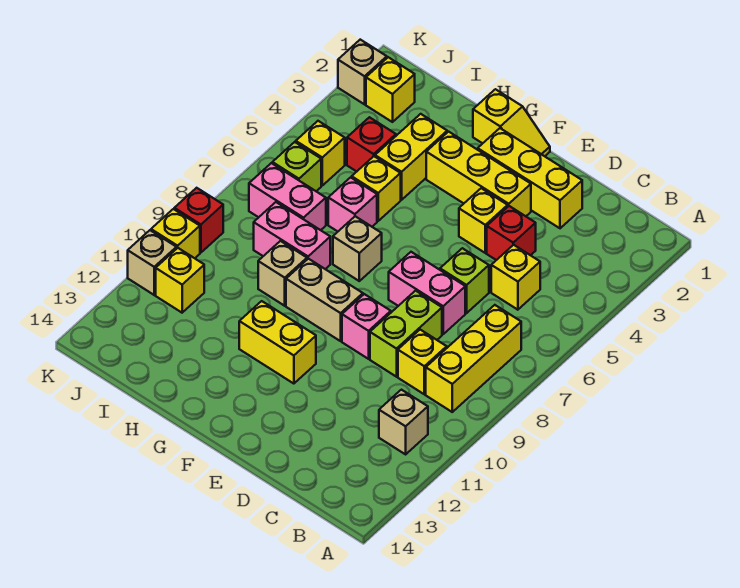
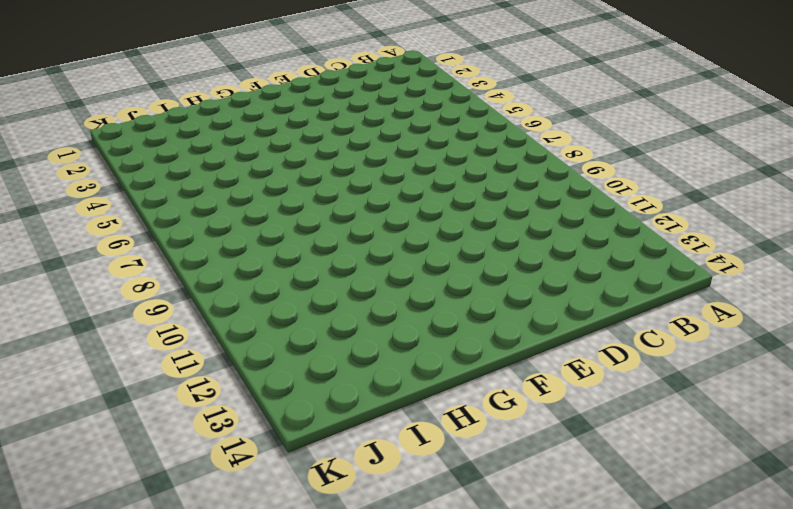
none -> yellow brick B7:B9 level 1
none -> tan brick B11 level 1
none -> yellow brick C5 level 1
none -> yellow brick C9 level 1

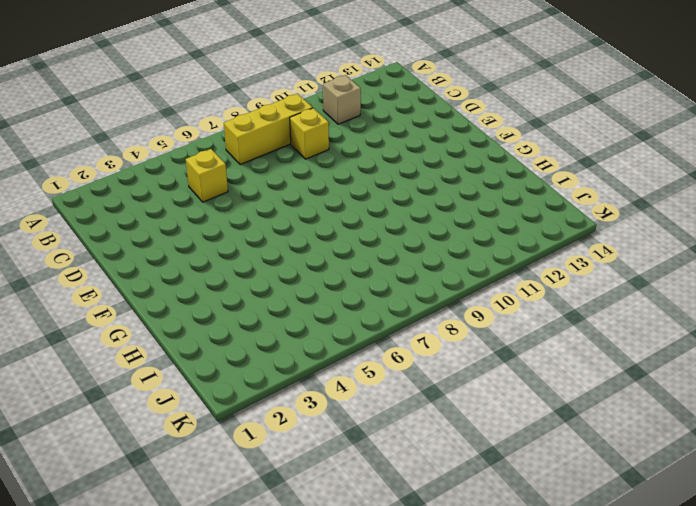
none -> yellow brick D2:F2 level 1
none -> red brick D4 level 1
none -> lime brick D6 level 1
none -> pink brick D7:E7 level 1

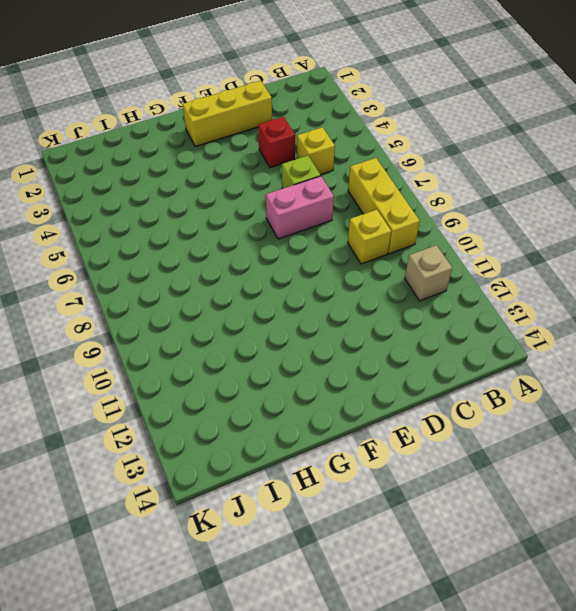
none -> lime brick D8:D9 level 1
none -> yellow brick E3:G3 level 1
none -> yellow brick E4 level 1
none -> pink brick E9 level 1

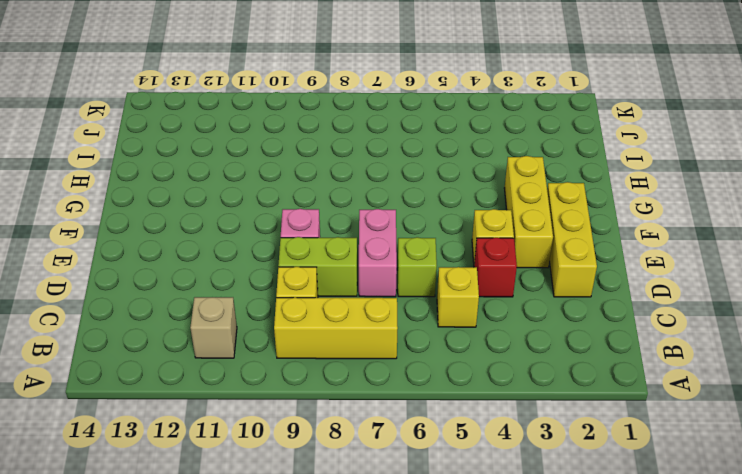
none -> yellow slope F1:G1 level 1 top G
none -> tan brick F9:G9 level 1
none -> yellow brick F11:G11 level 1
none -> tan brick G7 level 1

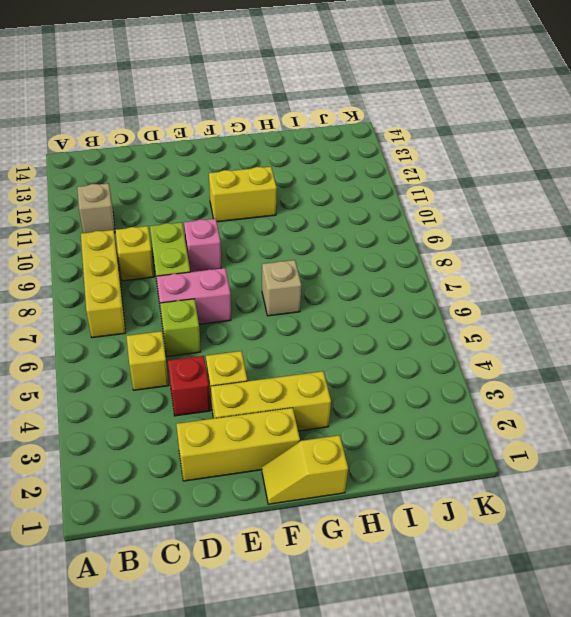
none -> tan brick F9:G9 level 1
none -> yellow brick H3:H4 level 1
none -> yellow brick H5 level 1
none -> pink brick H6 level 1

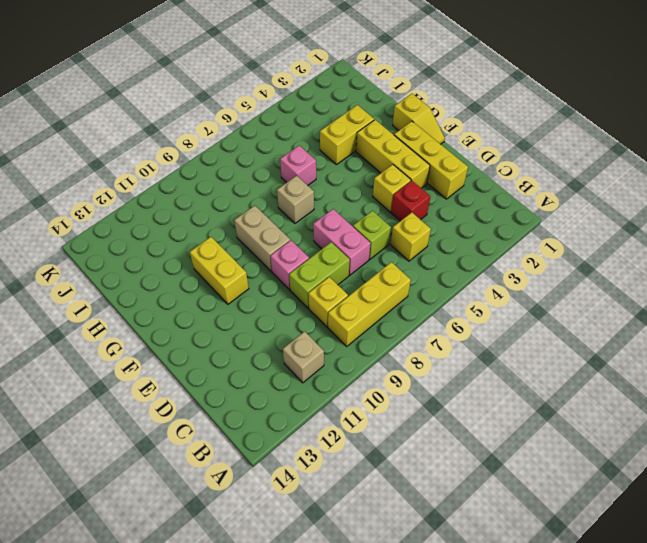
none -> yellow brick H5 level 1
none -> pink brick H8:I8 level 1
none -> tan brick H9 level 1
none -> red brick I4 level 1

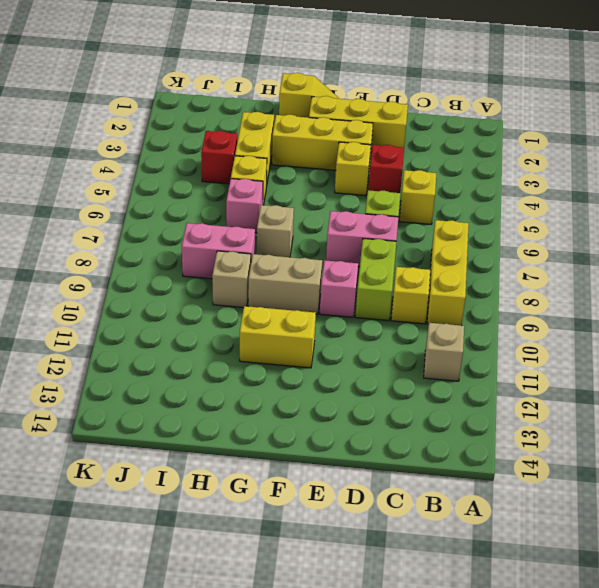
none -> pink brick I7:J7 level 1
none -> yellow brick J2 level 1
none -> yellow brick J5 level 1
none -> lime brick J6 level 1

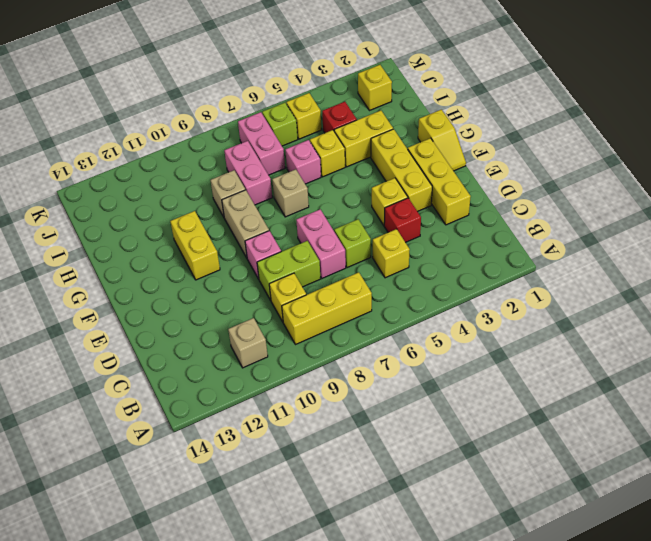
none -> yellow brick J11 level 1
none -> tan brick K2 level 1
none -> red brick K9 level 1
none -> yellow brick K10 level 1

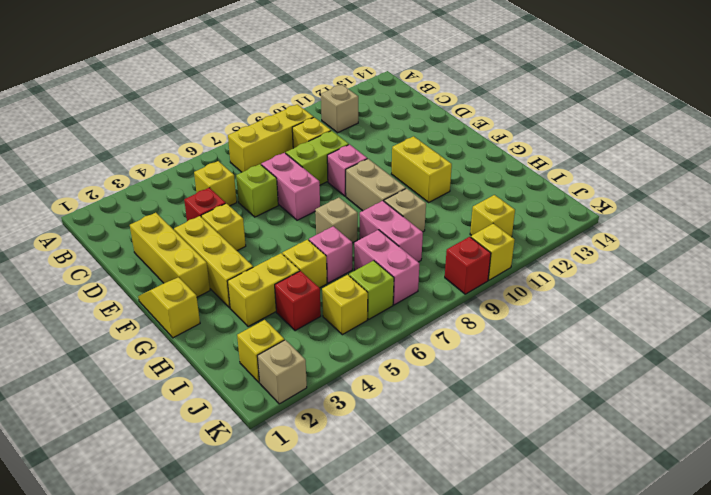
none -> tan brick K11 level 1

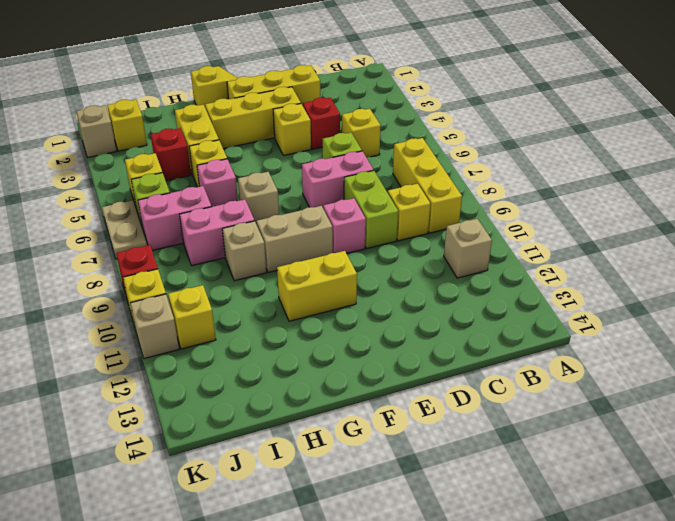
tan plate K6:K7 level 1 -> none

